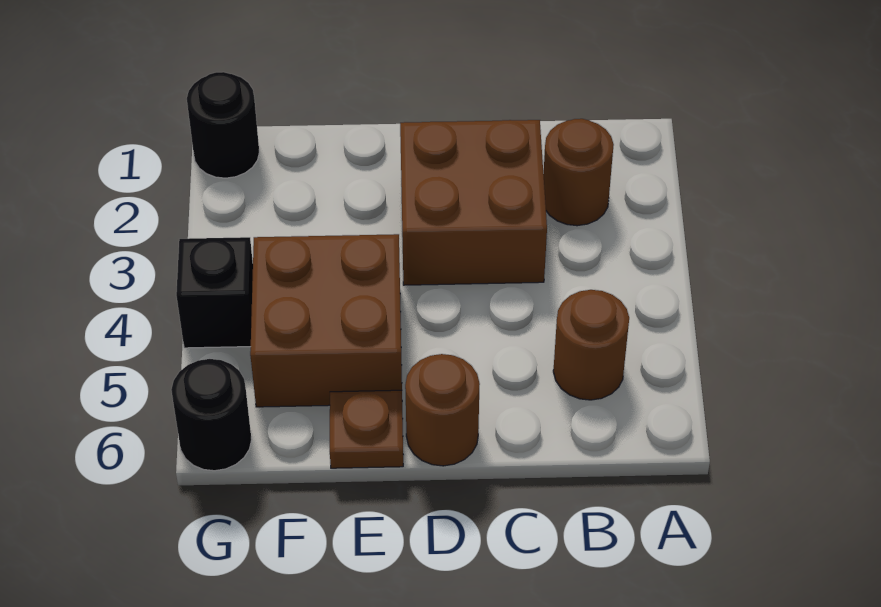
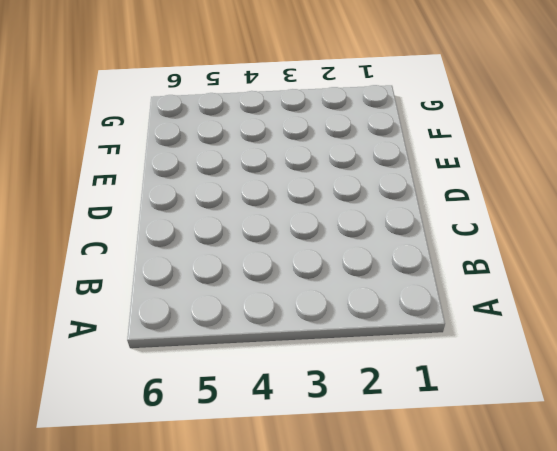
none -> brown round brick B2 level 1
none -> brown round brick B5 level 1

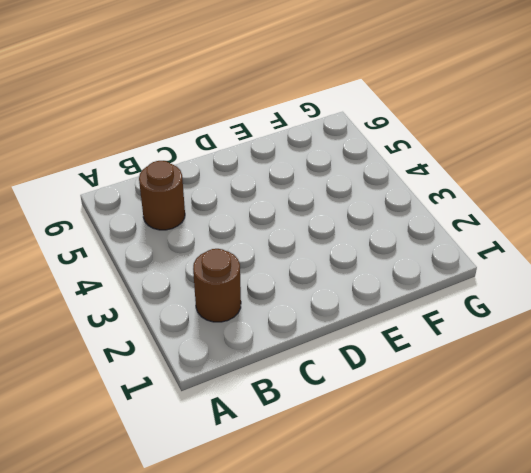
none -> brown brick C2:D3 level 1
none -> brown round brick D6 level 1

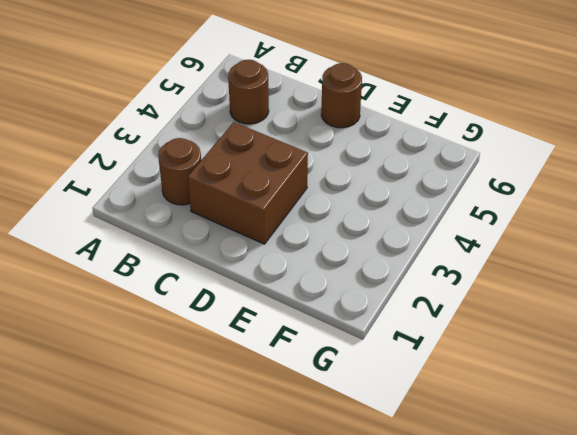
none -> brown brick E4:F5 level 1
none -> brown plate E6 level 1

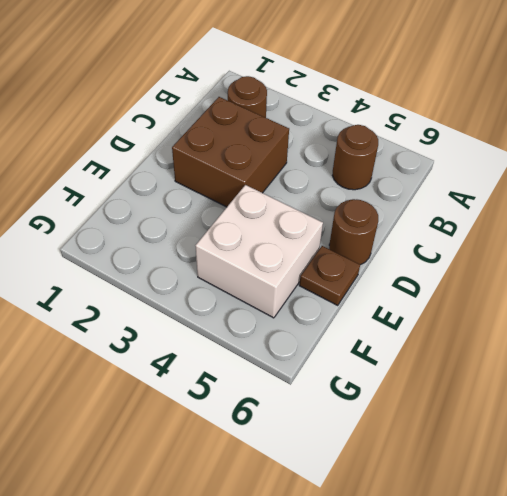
white brick E4:F5 level 1 -> brown brick E4:F5 level 1
none -> black round brick G1 level 1
none -> black brick G4 level 1

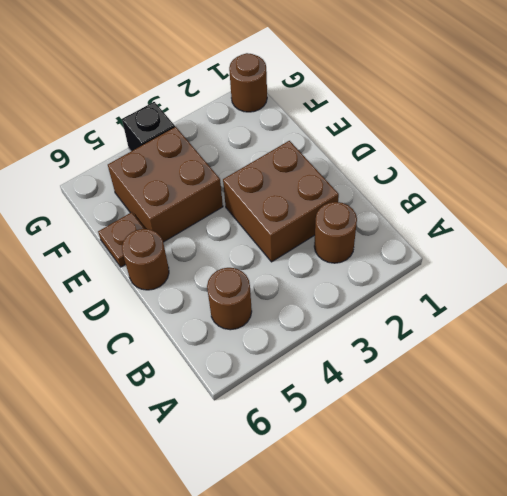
brown round brick G1 level 1 -> black round brick G1 level 1
none -> black round brick G6 level 1

